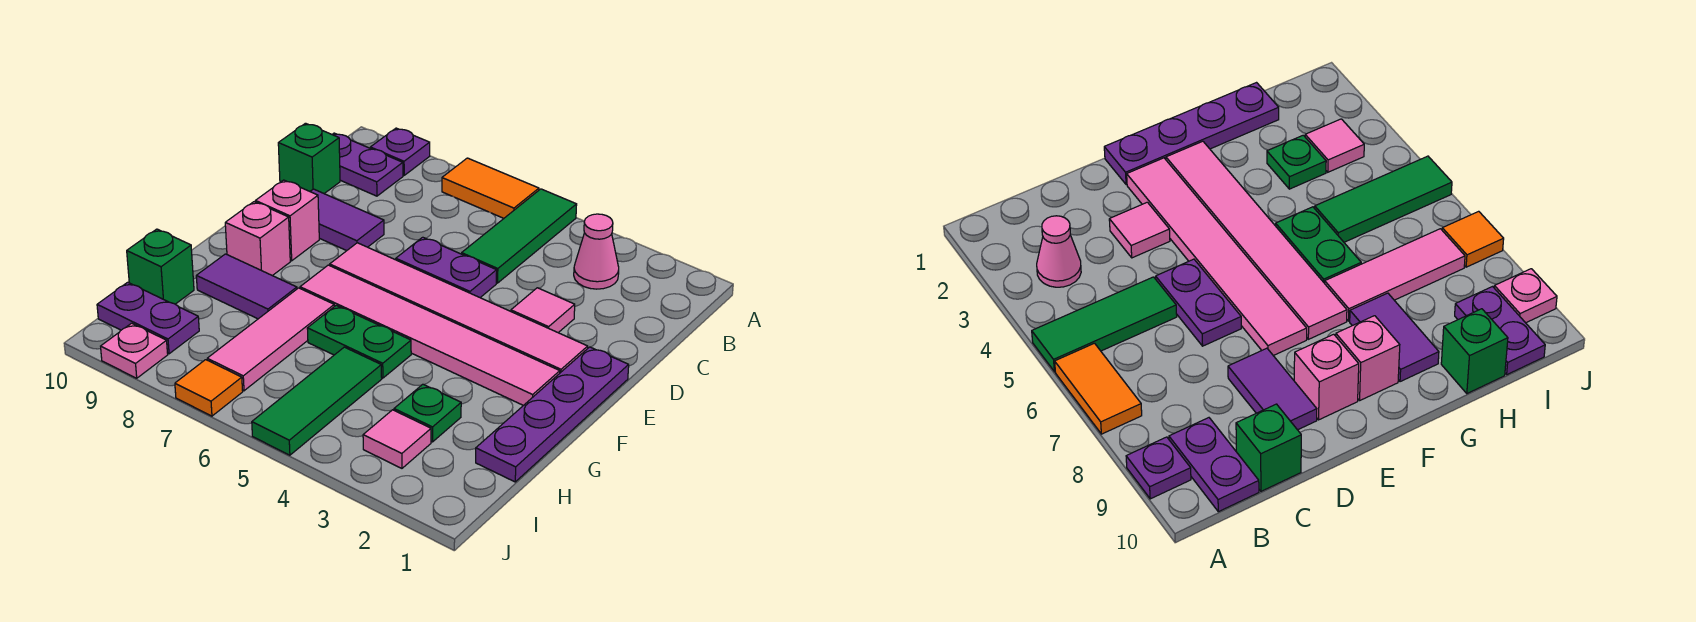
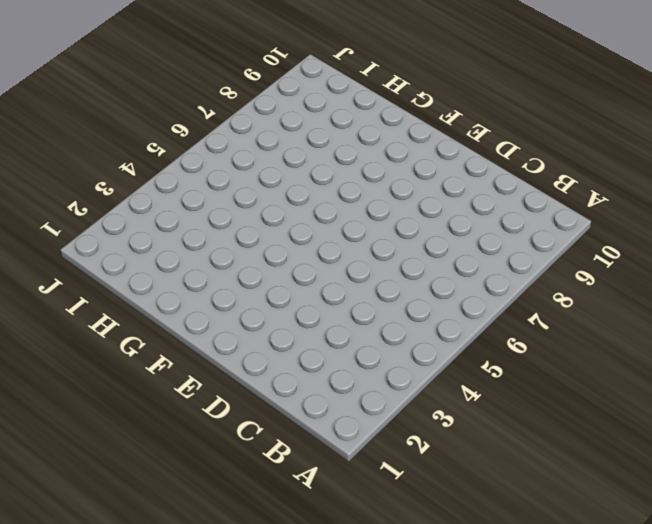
none -> green tile A5:C5 level 1
none -> orange tile A6:A7 level 1
none -> purple plate A9 level 1

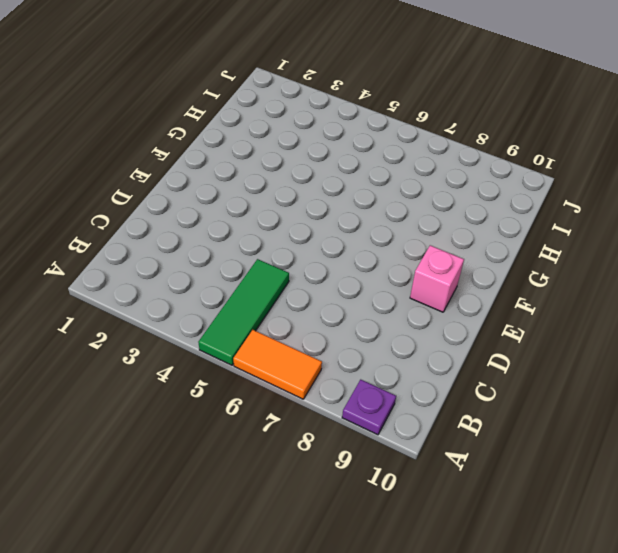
none -> pink cone B3 level 1
none -> purple plate B9:B10 level 1
none -> green brick C10 level 1

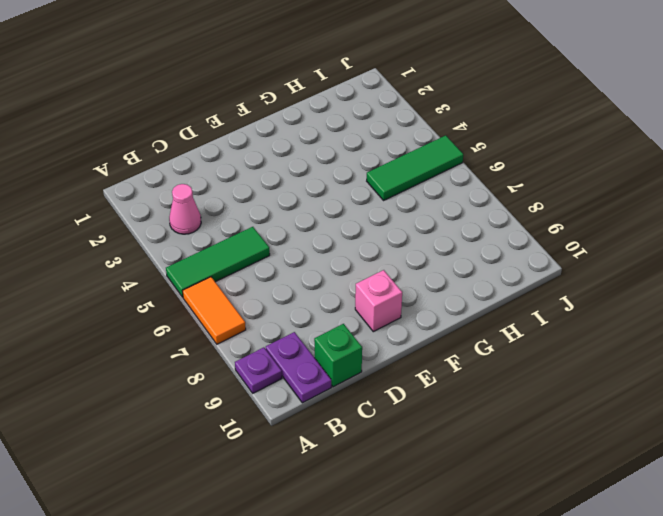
none -> pink tile D3 level 1
none -> purple plate D5:D6 level 1
none -> purple tile D8:D9 level 1

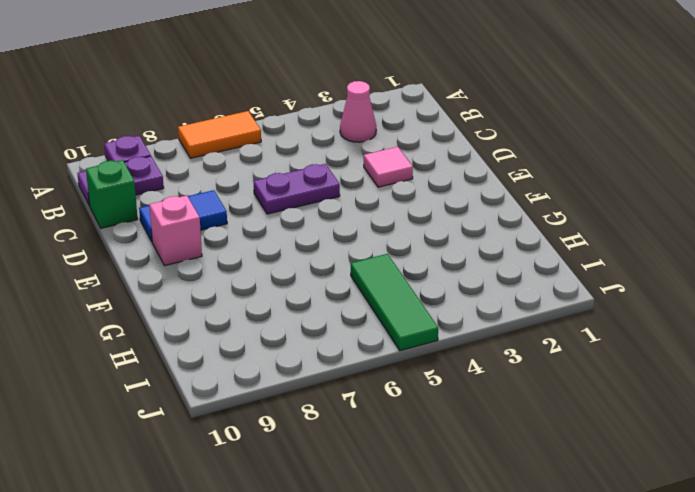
blue tile D8:D9 level 1 -> purple tile D8:D9 level 1
none -> green tile A5:C5 level 1
none -> purple plate E1:H1 level 1
none -> pink tile E2:E7 level 1

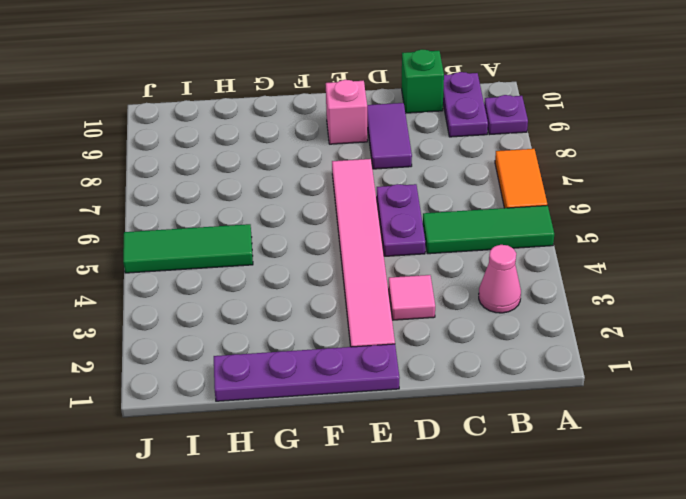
none -> pink tile F2:F7 level 1
none -> pink brick F9 level 1
none -> green plate G5:G6 level 1

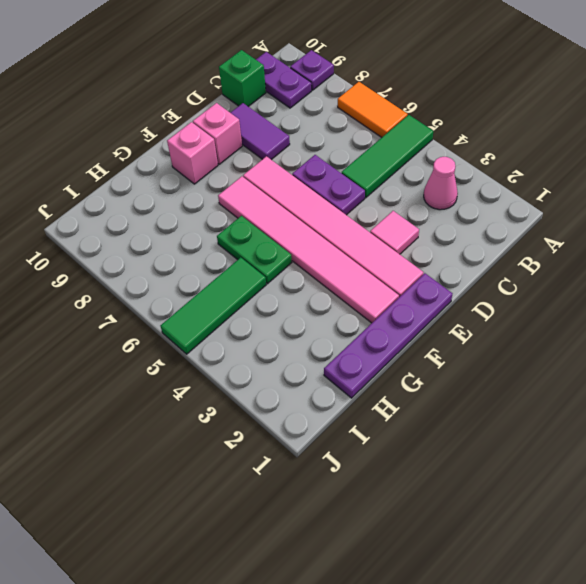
none -> pink tile G7:I7 level 1
none -> purple tile G8:G9 level 1
none -> green plate H3 level 1

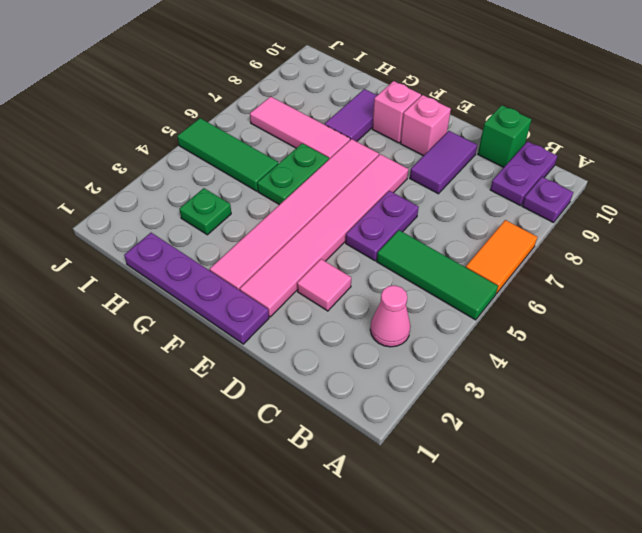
none -> green brick H10 level 1
none -> pink tile I3 level 1
none -> purple plate I9:I10 level 1

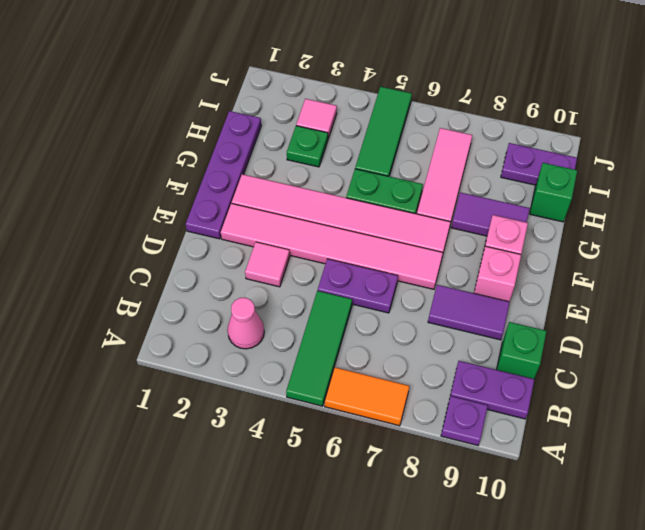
none -> orange tile J7 level 1
none -> pink plate J9 level 1

